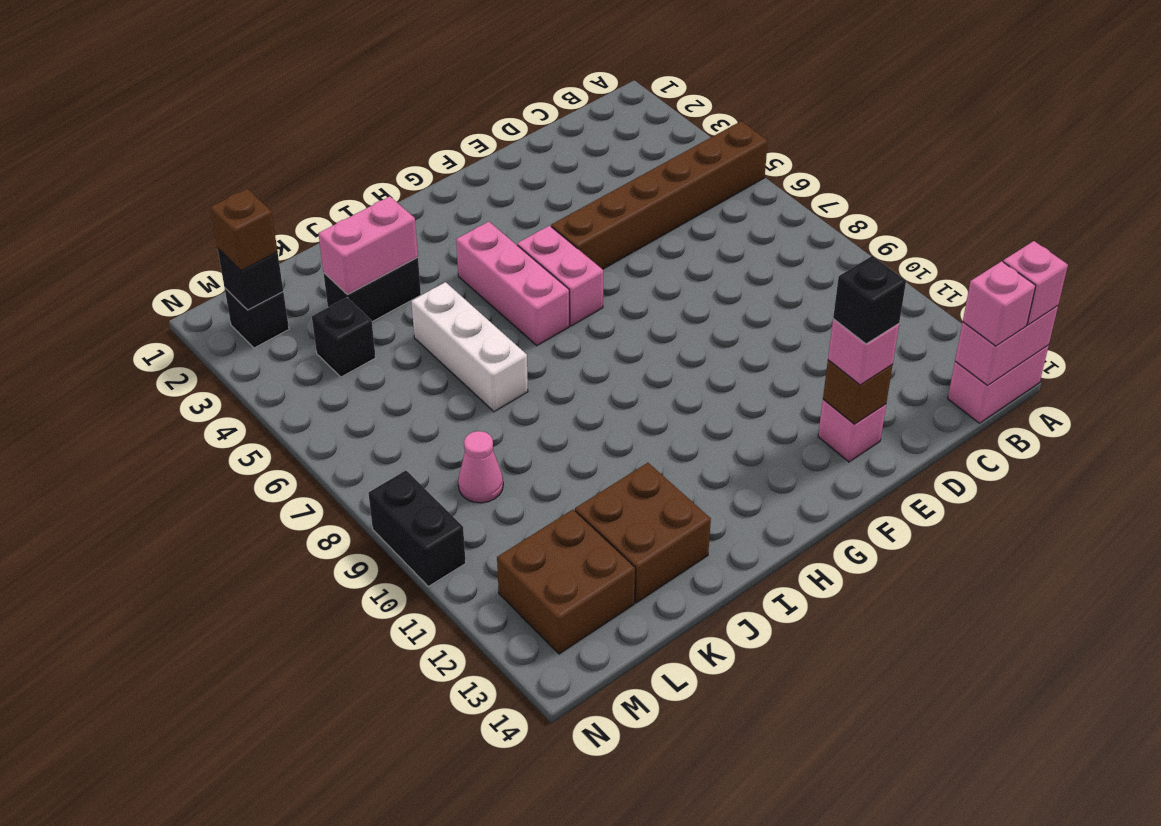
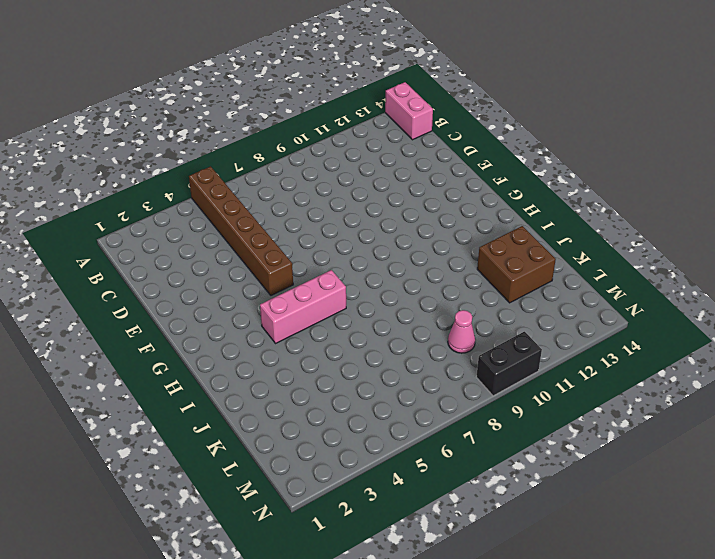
none -> pink brick E13 level 1
none -> pink brick G5:G6 level 1
none -> black brick J3:K3 level 1

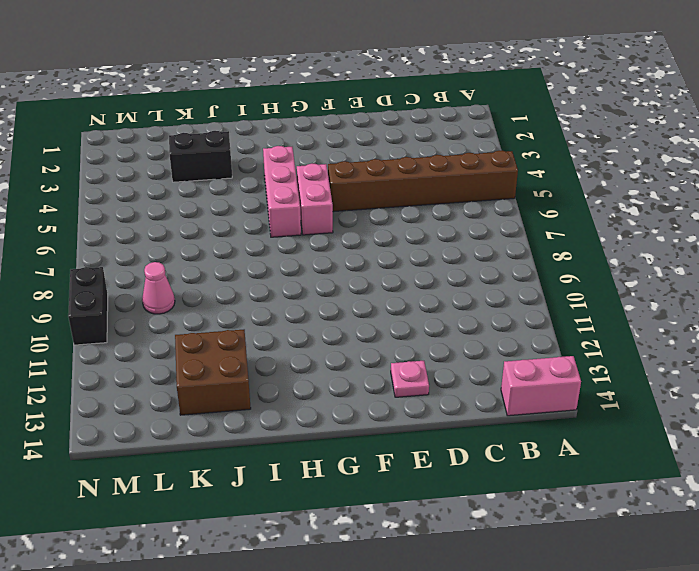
pink plate E13 level 1 -> pink brick E13 level 1
none -> white brick J5:J7 level 1
none -> black brick L4 level 1
none -> brown brick L12:M13 level 1

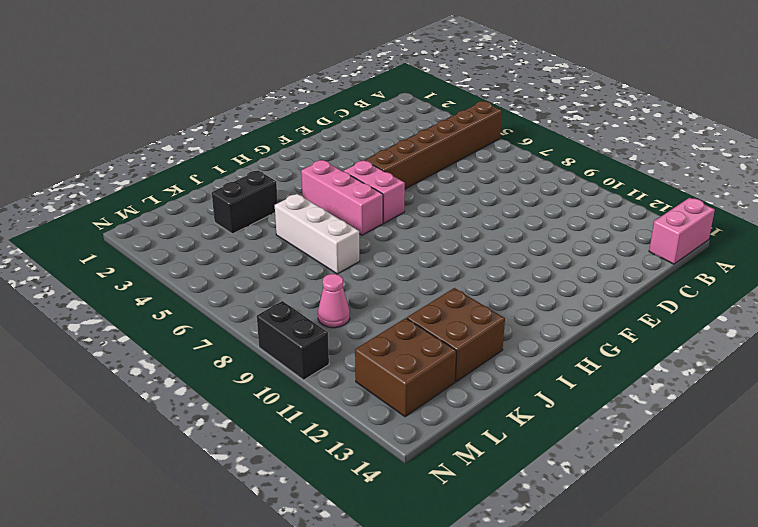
none -> pink brick E13 level 1
none -> black brick L4 level 1
none -> black brick M2 level 1

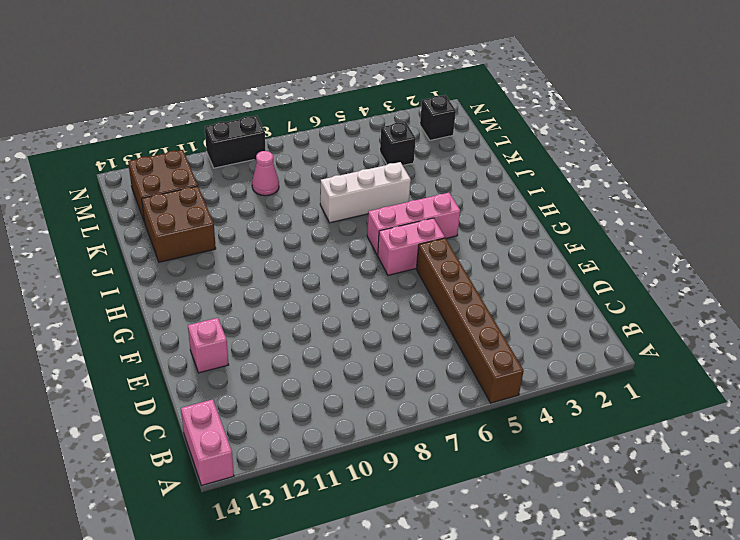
none -> black brick J3:K3 level 1
none -> pink brick A14:B14 level 2
none -> brown brick E13 level 2

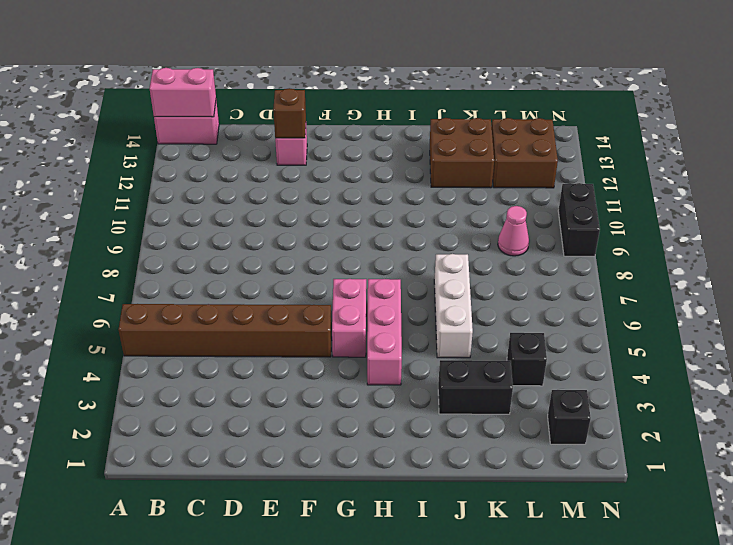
none -> pink brick J3:K3 level 2
none -> black brick M2 level 2
none -> pink brick A14 level 3

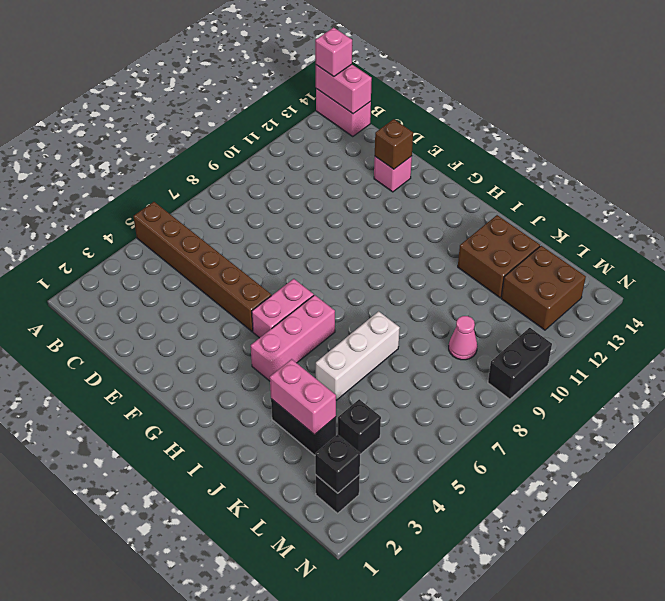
none -> pink brick B14 level 3
none -> pink brick E13 level 3
none -> brown brick M2 level 3

